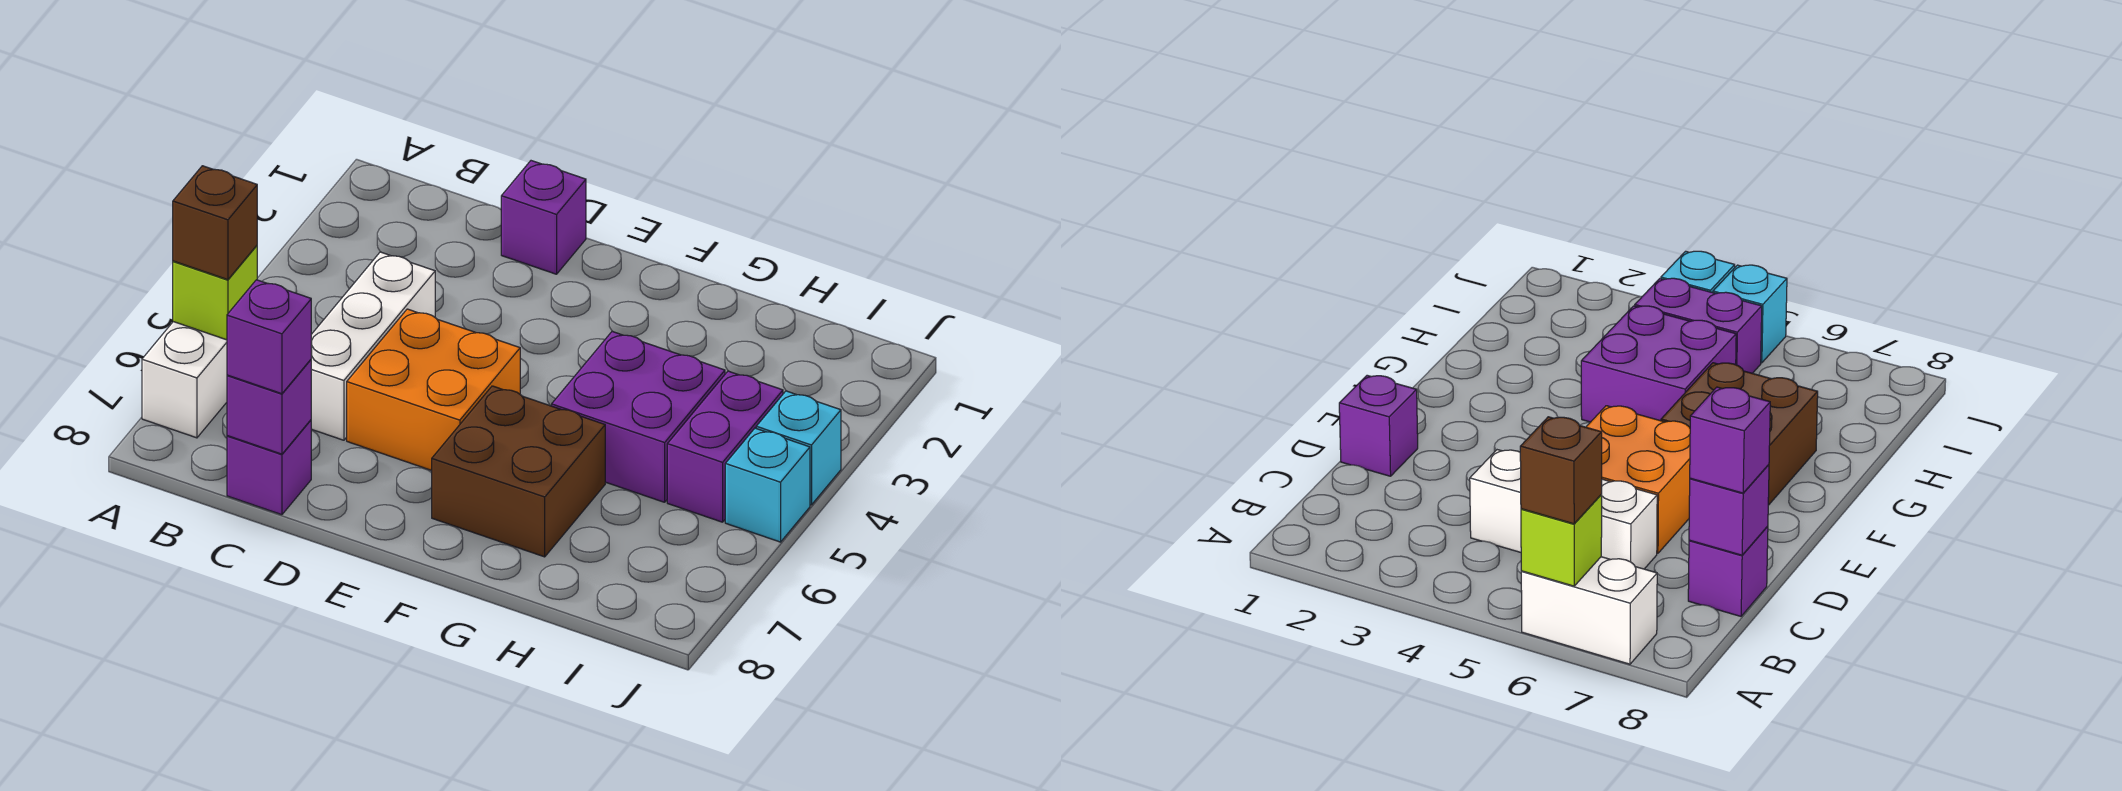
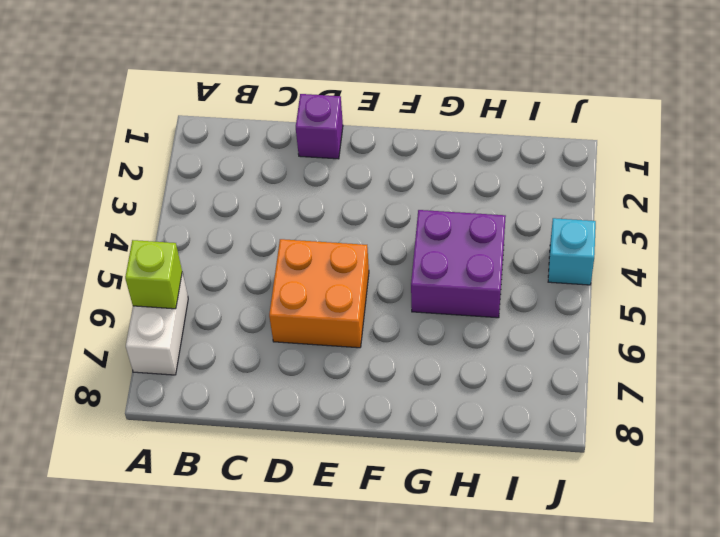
none -> white brick C4:C6 level 1
none -> purple brick C8 level 1
none -> brown brick F6:G7 level 1

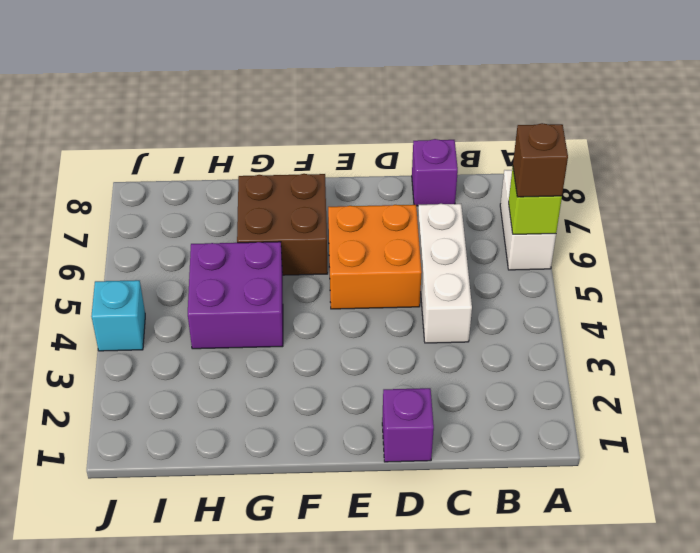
none -> purple brick I4:I5 level 1
none -> cyan brick J5 level 1
none -> purple brick C8 level 2

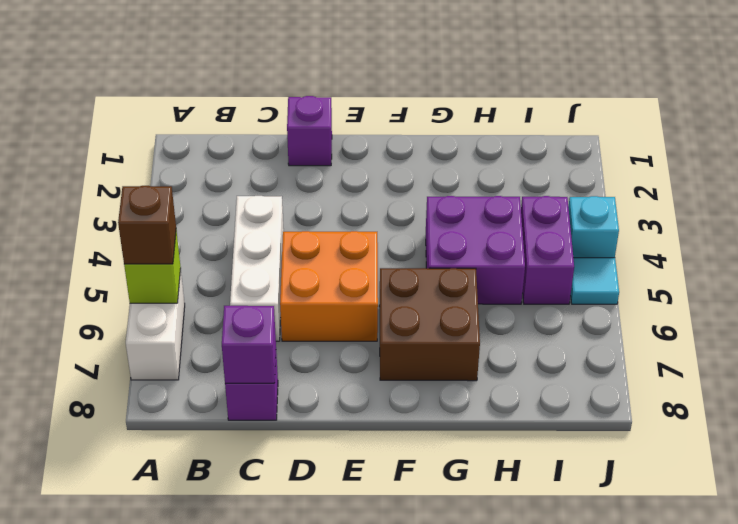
cyan tile J5 level 1 -> cyan brick J5 level 1
none -> purple brick C8 level 3

